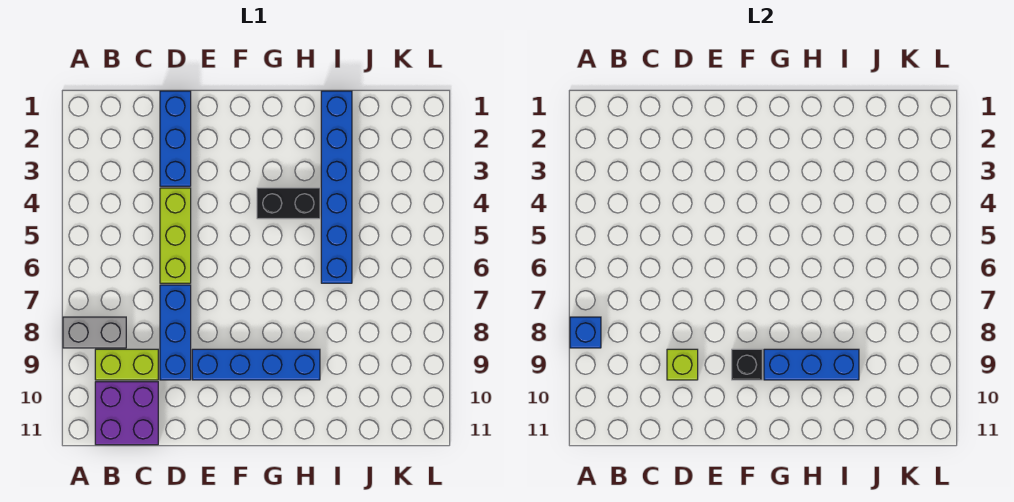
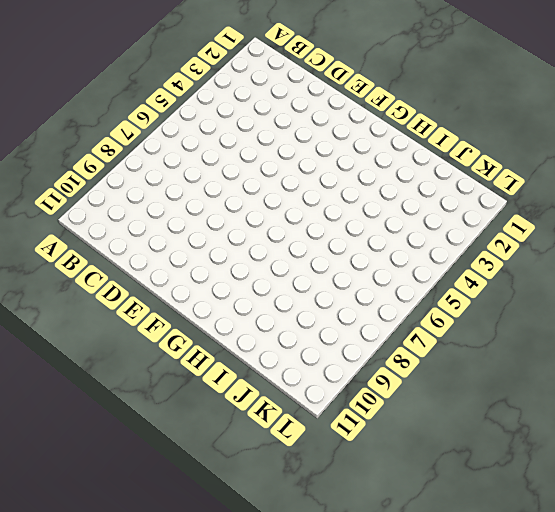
none -> grey brick A8:B8 level 1
none -> lime brick B9:C9 level 1
none -> purple brick B10:C11 level 1

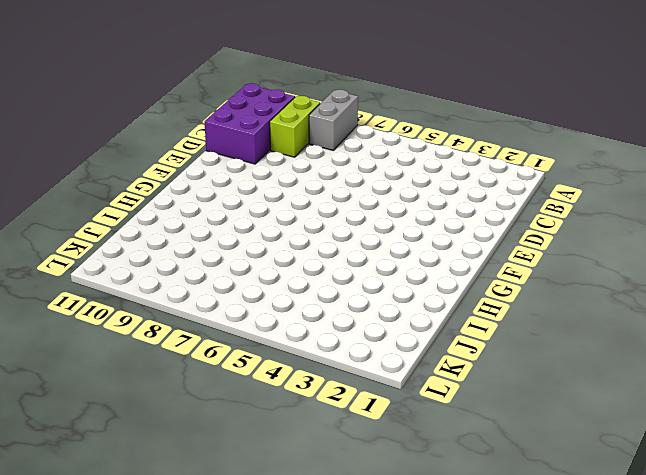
purple brick B10:D11 level 1 -> purple brick B10:C11 level 1
none -> blue brick D1:D3 level 1
none -> lime brick D4:D6 level 1
none -> blue brick D7:D9 level 1

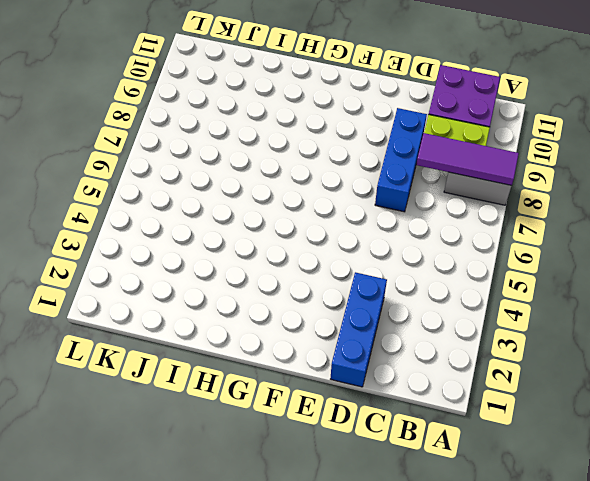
purple tile A8:C8 level 2 -> blue brick A8 level 2
none -> lime brick D4:D6 level 1
none -> blue brick E9:H9 level 1
none -> black brick G4:H4 level 1

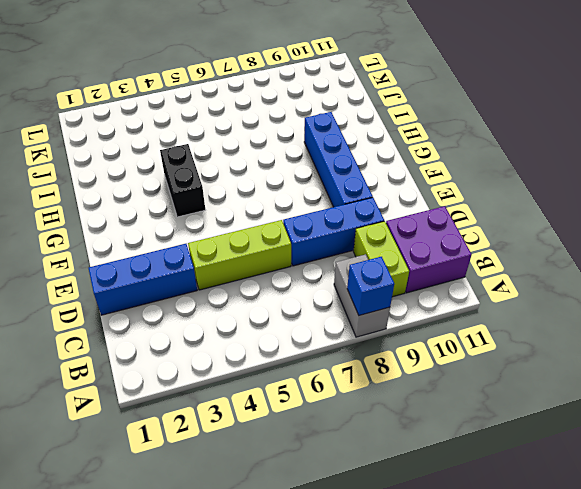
none -> blue brick I1:I6 level 1
none -> lime brick D9 level 2
none -> black brick F9 level 2

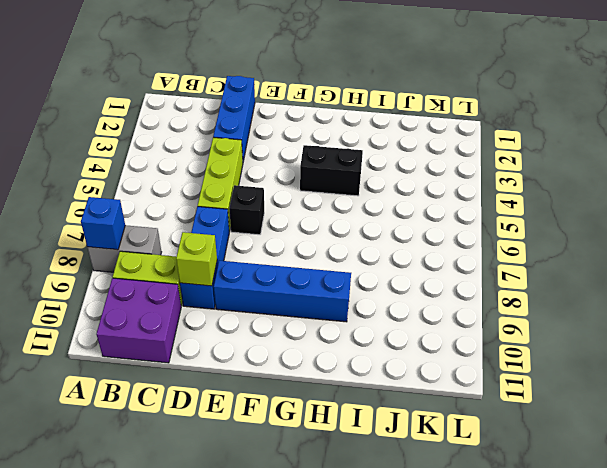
black brick E6 level 1 -> black brick F9 level 2
none -> blue brick I1:I6 level 1
none -> blue brick G9:I9 level 2

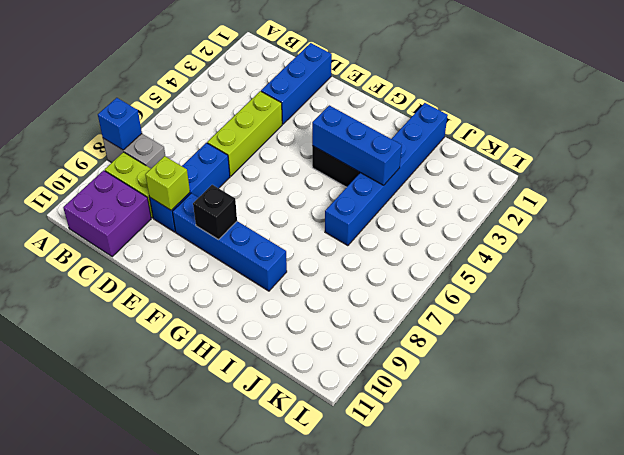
blue brick G4:I4 level 2 -> blue brick G9:I9 level 2

